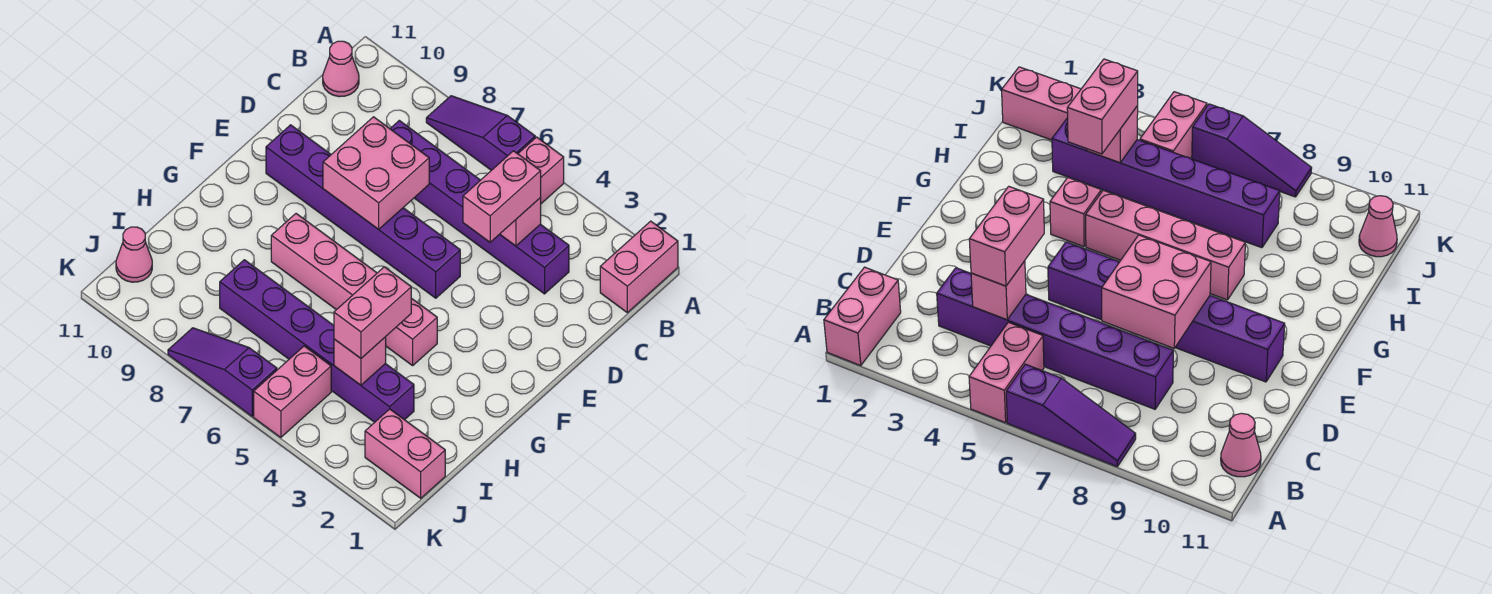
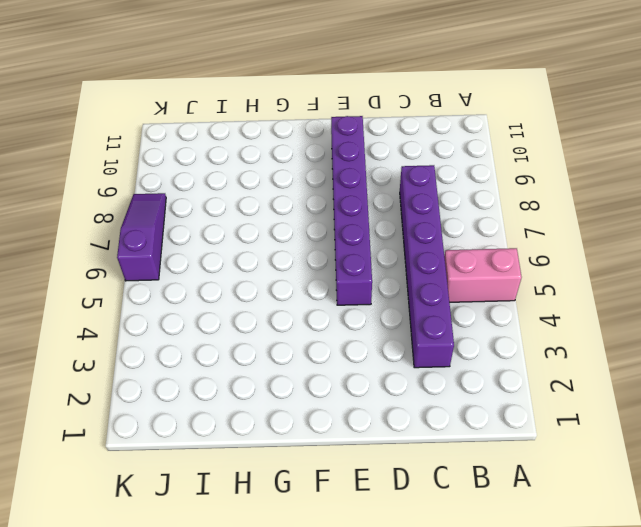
none -> pink brick A1:B1 level 1
none -> purple slope A6:A8 level 1 top 6
none -> pink cone B11 level 1

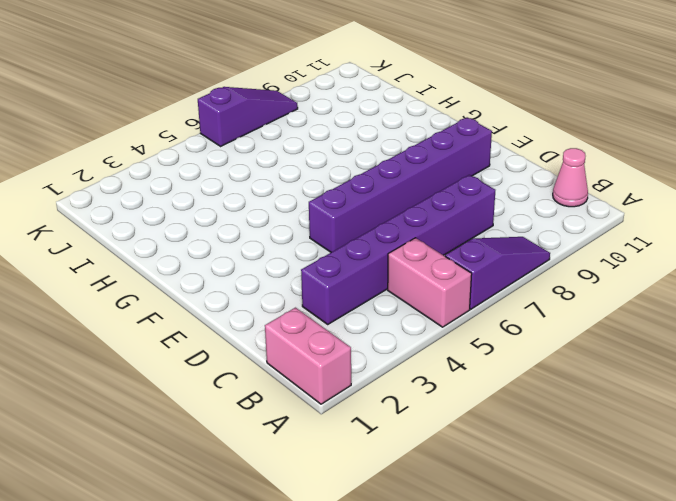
none -> pink brick G4 level 1
none -> pink brick G5:G8 level 1
none -> purple brick I3:I8 level 1

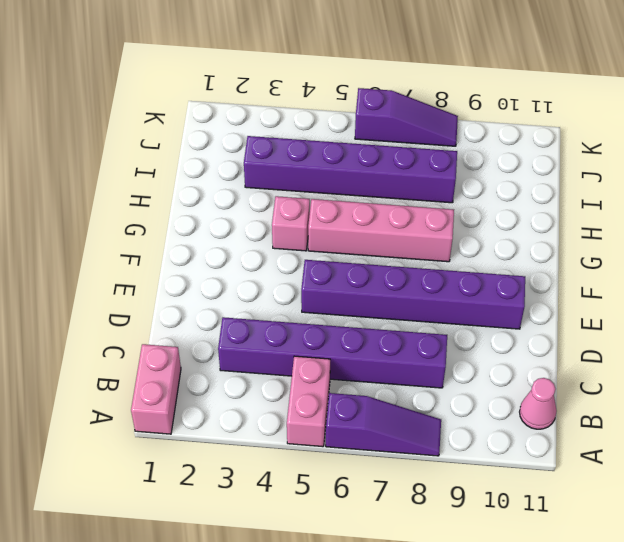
none -> pink brick J1:J2 level 1
none -> pink brick J5:K5 level 1
none -> pink cone J11 level 1

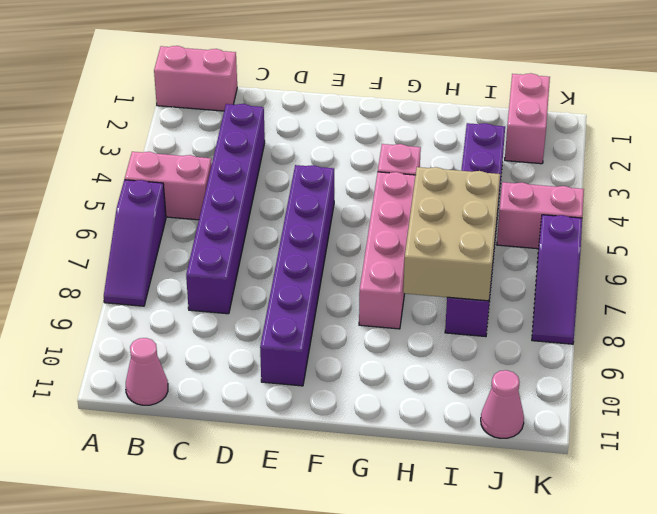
tan brick H6:I8 level 2 -> none
none -> pink brick C4 level 2
none -> pink brick D7:E8 level 2
none -> pink brick I4 level 2

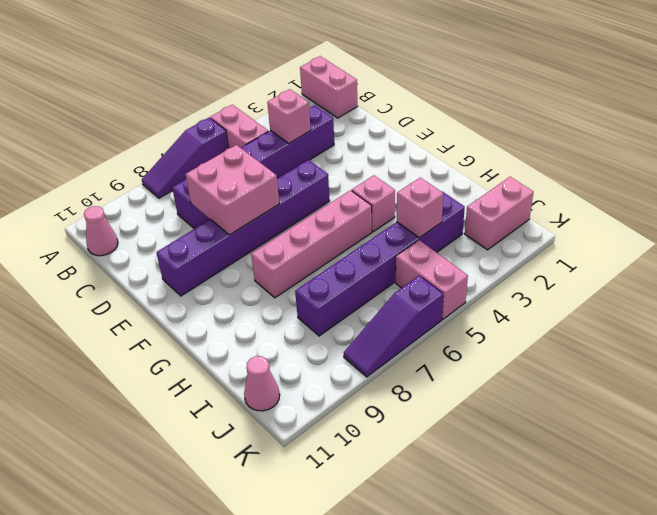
none -> pink brick C4:D4 level 3
none -> pink brick H4:I4 level 3

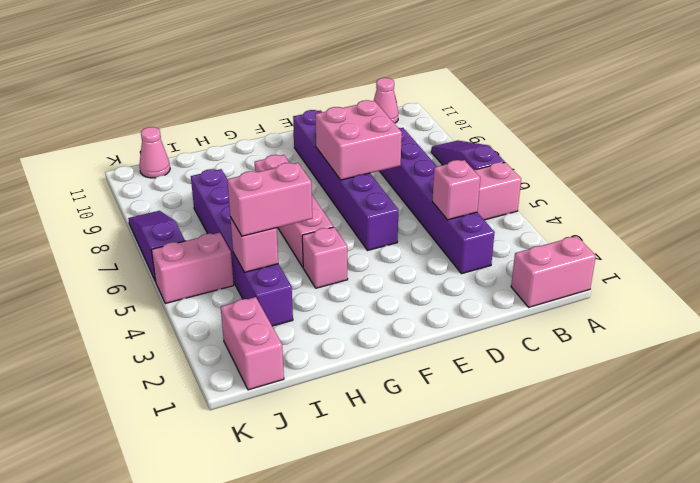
none -> pink brick C4:D4 level 3

